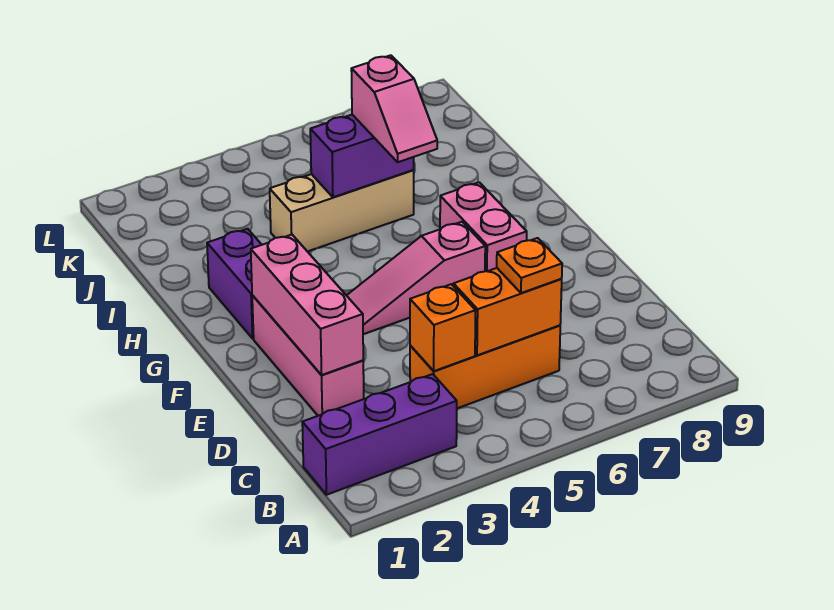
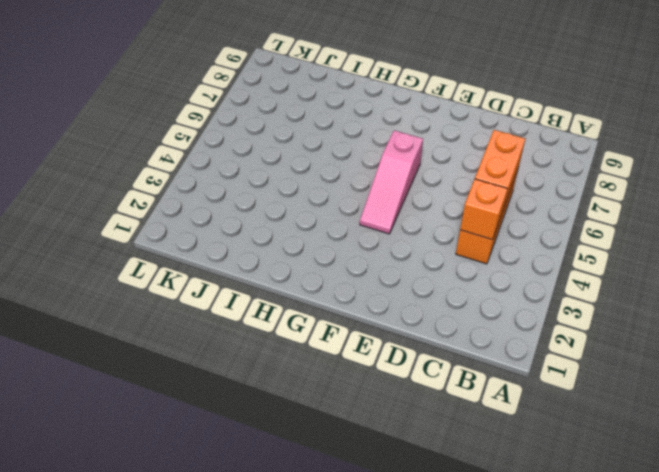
none -> purple brick B1:B3 level 1
none -> pink brick D2:F2 level 1
none -> pink brick F7:G7 level 1

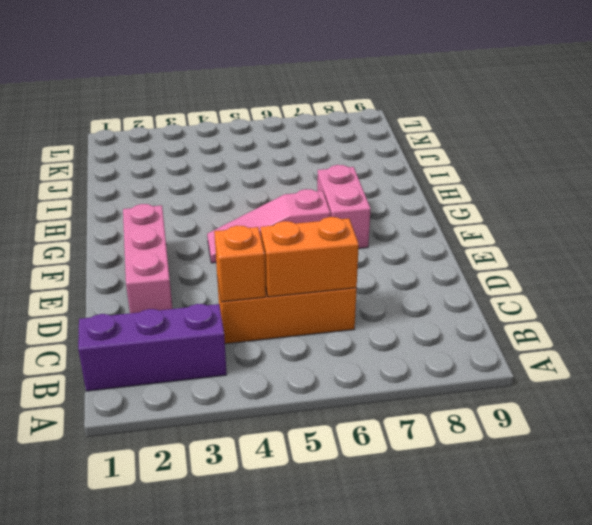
none -> purple brick G2:H2 level 1
none -> tan brick I4:I6 level 1
none -> pink brick D2:F2 level 2

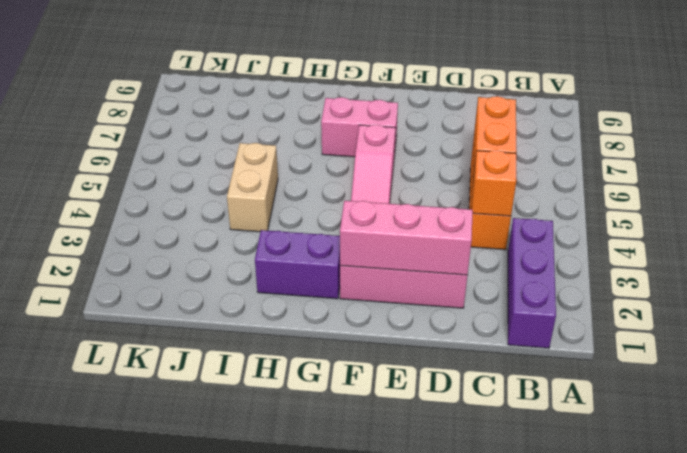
tan brick I4:I5 level 1 -> tan brick I4:I6 level 1
none -> purple brick I5:I6 level 2
none -> orange plate C6 level 3
none -> pink slope H6:I6 level 3 top I

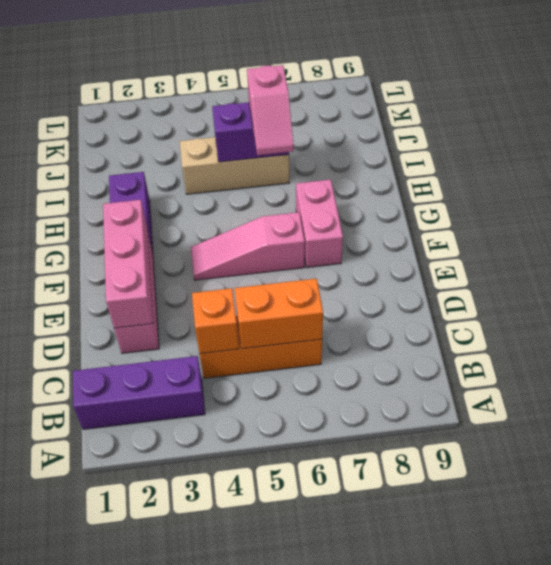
none -> orange plate C6 level 3

